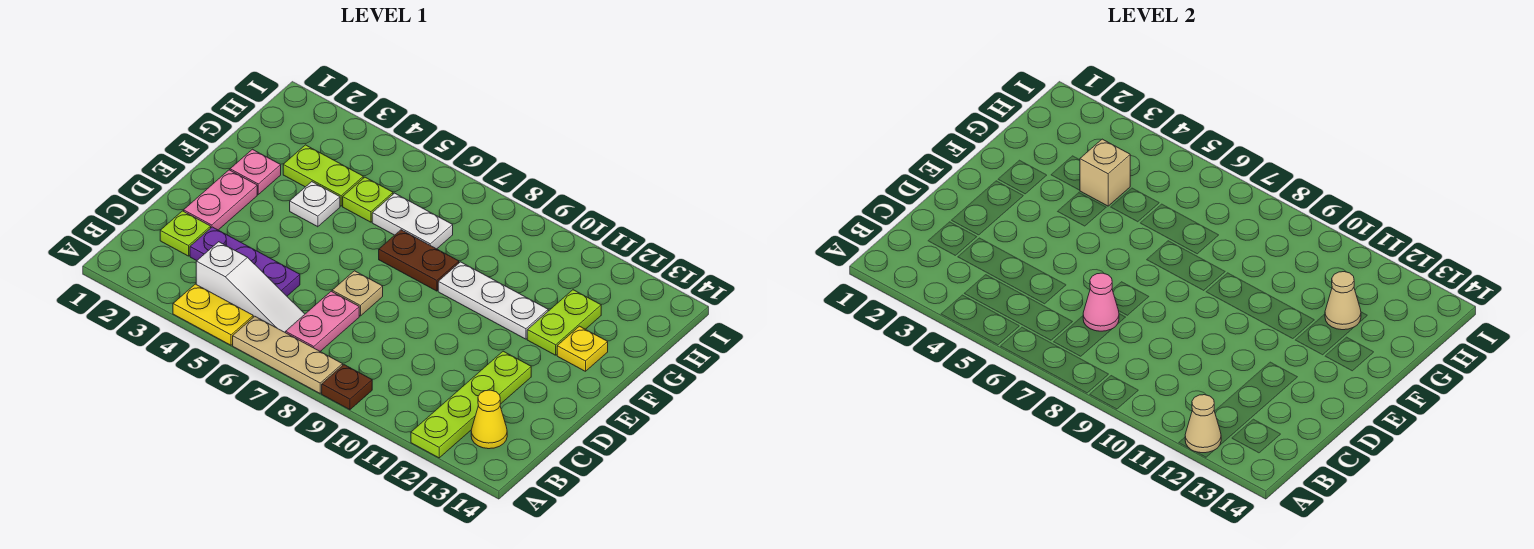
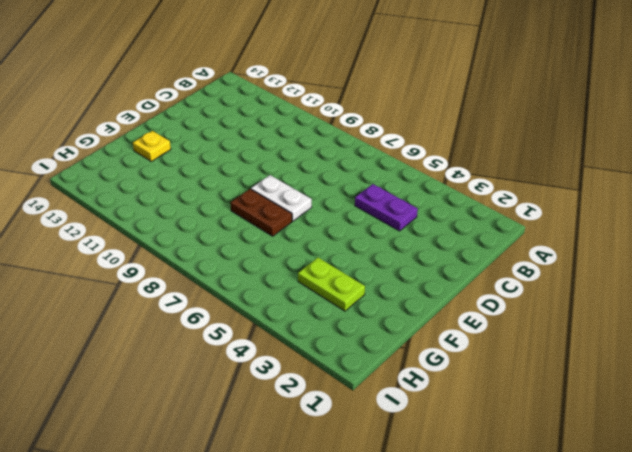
purple plate C4:C5 level 1 -> purple plate C3:C5 level 1
white plate E7:E8 level 1 -> white plate G6:G7 level 1
none -> yellow plate A4:A5 level 1
none -> tan plate A6:A8 level 1
none -> brown plate A9 level 1

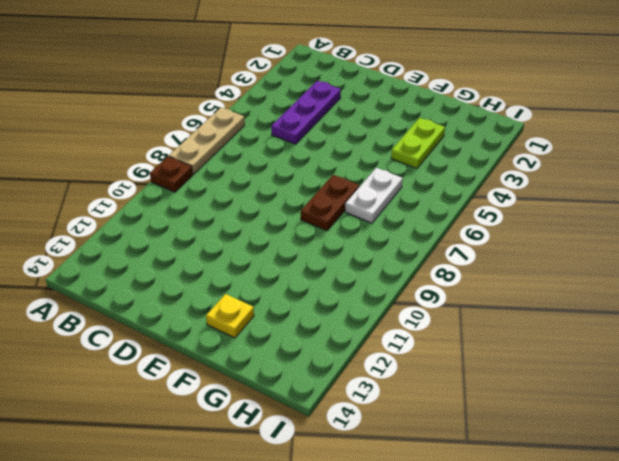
none -> yellow plate A4:A5 level 1
none -> lime plate A12:D12 level 1
none -> white slope B4:B6 level 1 top 4

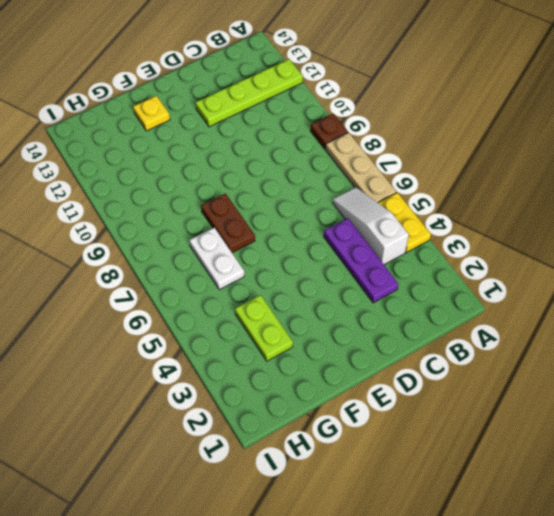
none -> pink plate B7:C7 level 1
none -> yellow cone B13 level 1
none -> lime plate C2 level 1

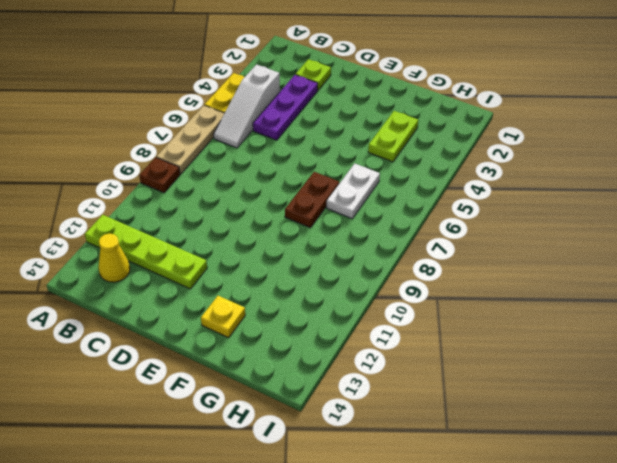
none -> pink plate B7:C7 level 1
none -> pink plate D2:E2 level 1
none -> tan plate D7 level 1

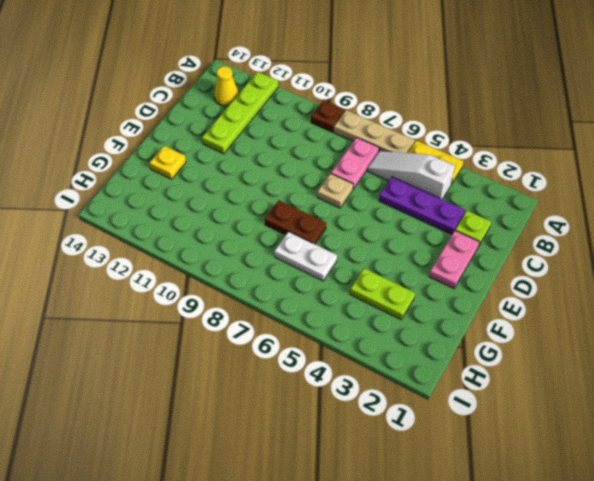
none -> pink plate F2 level 1
none -> white plate F4 level 1
none -> white plate F9:F11 level 1

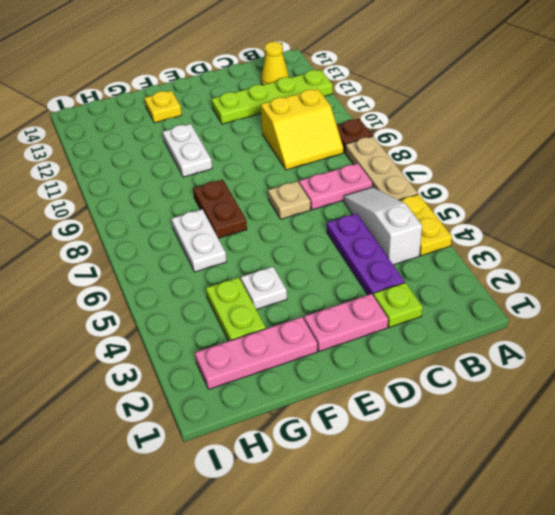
yellow slope B9:C10 level 1 top 10 -> none
pink plate F2:H2 level 1 -> pink plate F2 level 1
white plate F10:F11 level 1 -> white plate F9:F11 level 1
none -> lime plate F12:G12 level 1
none -> lime plate G5 level 1
none -> tan cone A12 level 2

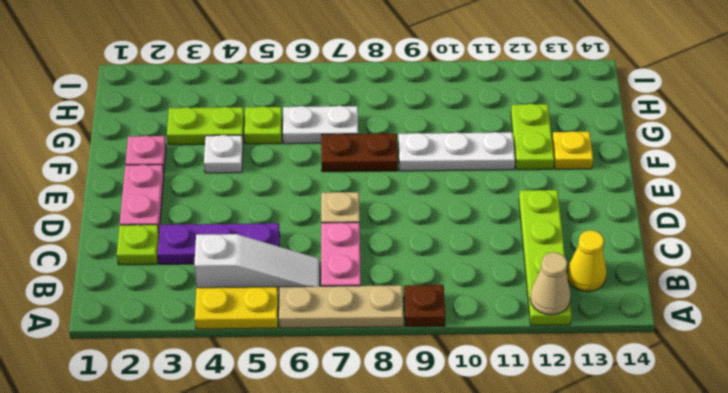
none -> pink cone C7 level 2
none -> tan brick G4 level 2
none -> tan cone G12 level 2

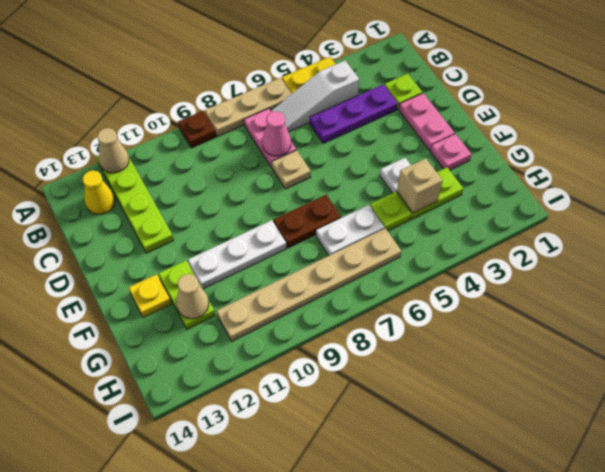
tan plate H6:H11 level 1 -> none

